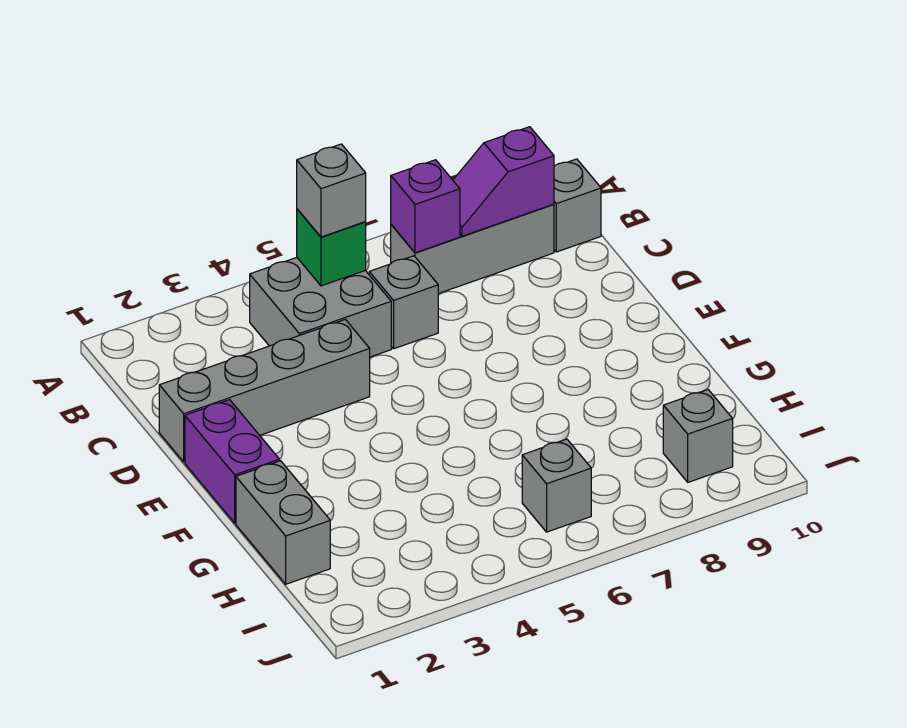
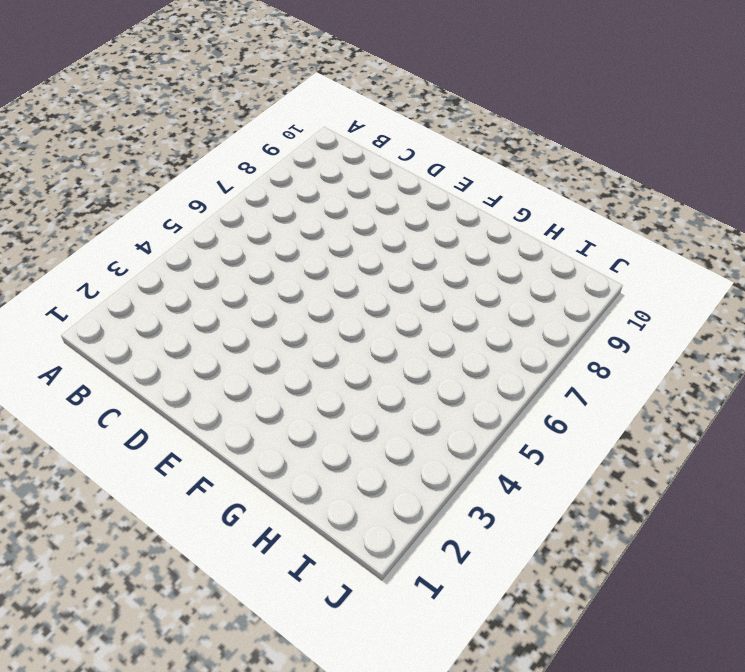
none -> grey brick B4:C5 level 1
none -> grey brick B7:B9 level 1
none -> grey brick B10 level 1

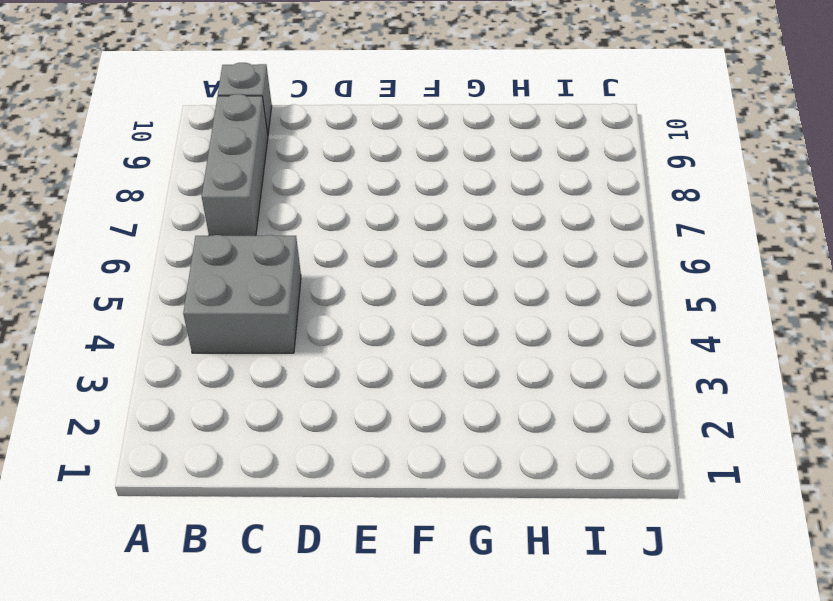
none -> grey brick C6 level 1
none -> grey brick D1:D4 level 1
none -> purple brick E1:F1 level 1

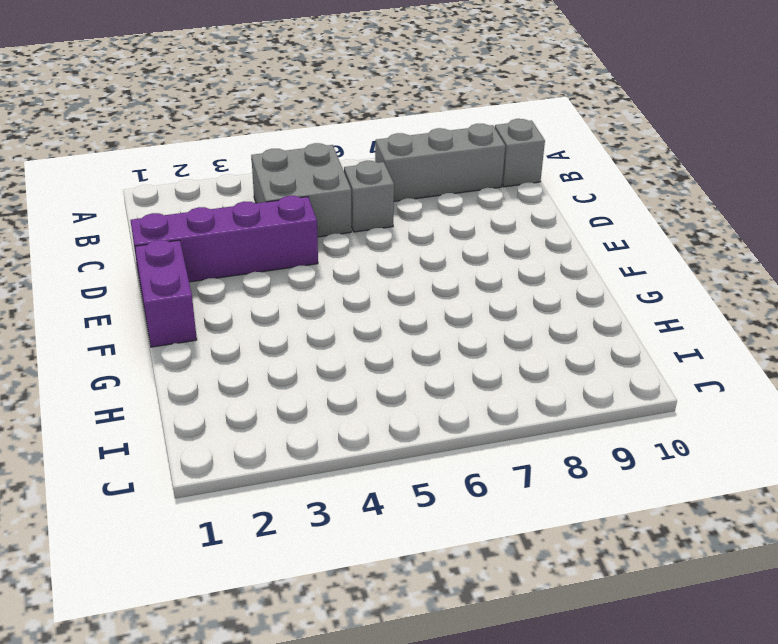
purple brick D1:D4 level 1 -> grey brick D1:D4 level 1
none -> grey brick G1:H1 level 1
none -> grey brick I6 level 1
none -> grey brick I9 level 1

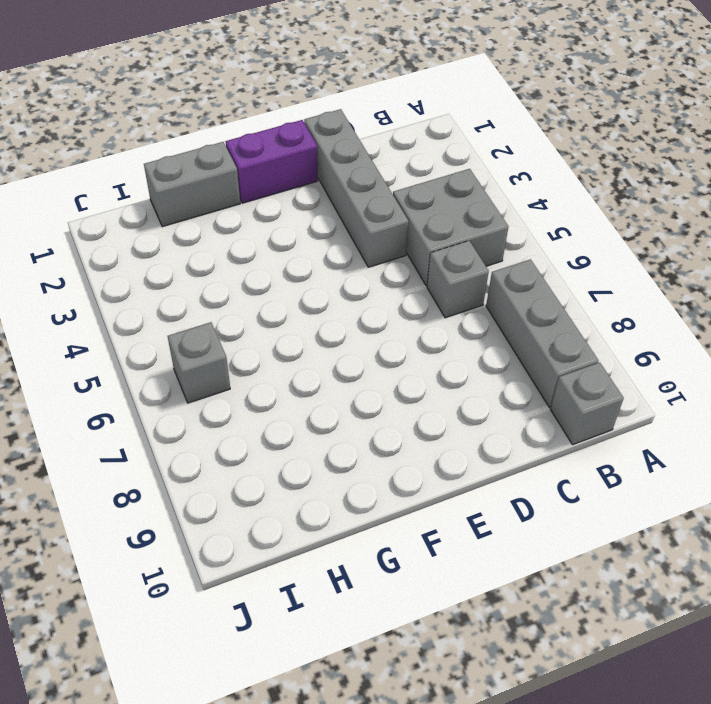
none -> grey brick I9 level 1
none -> green brick B5 level 2
none -> purple brick B7 level 2

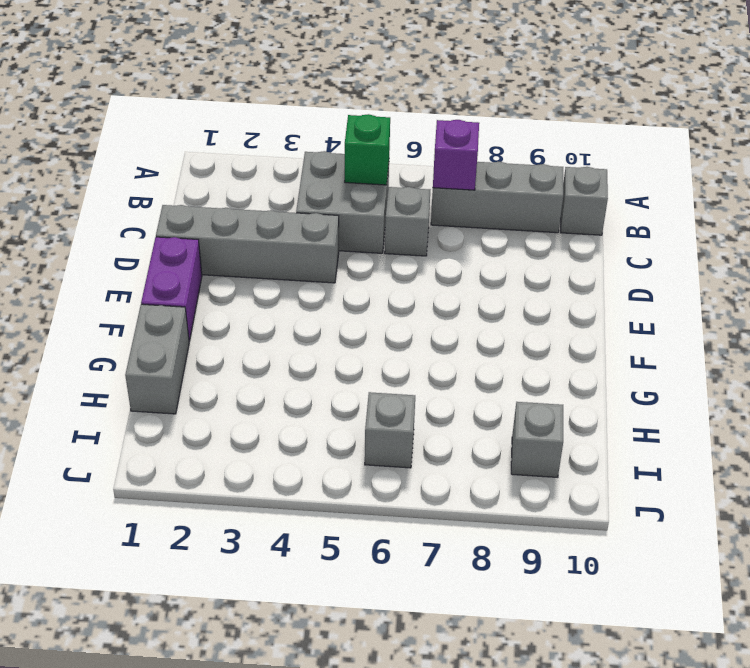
none -> purple slope B8:B9 level 2 top 9
none -> grey brick B5 level 3

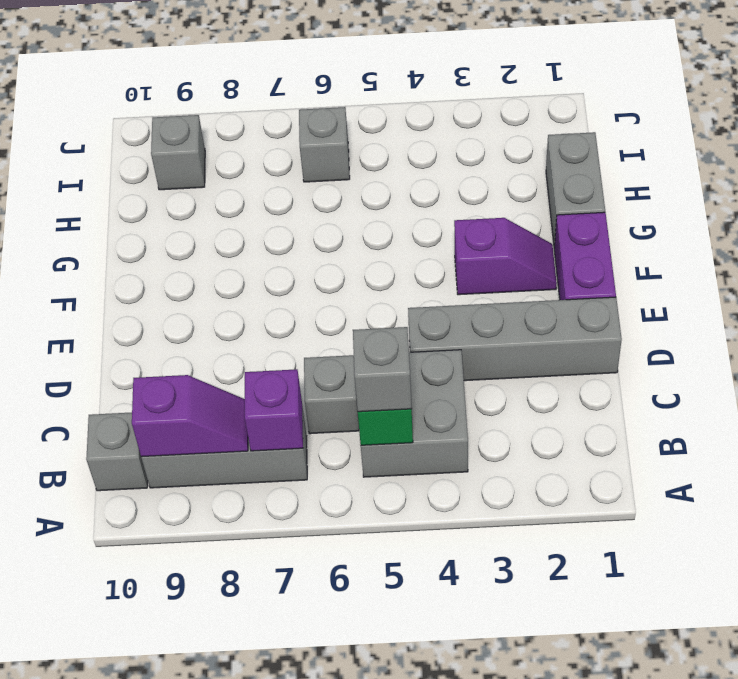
purple slope F2:F3 level 1 top 3 -> none

